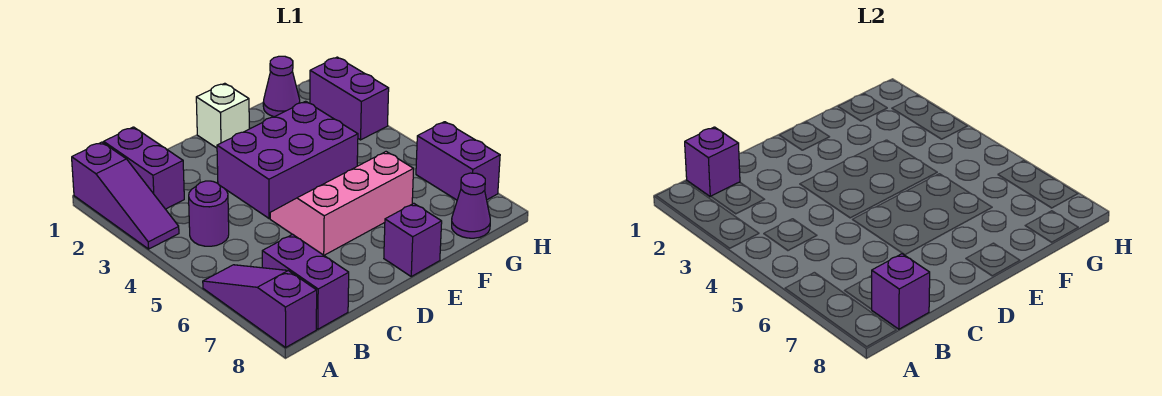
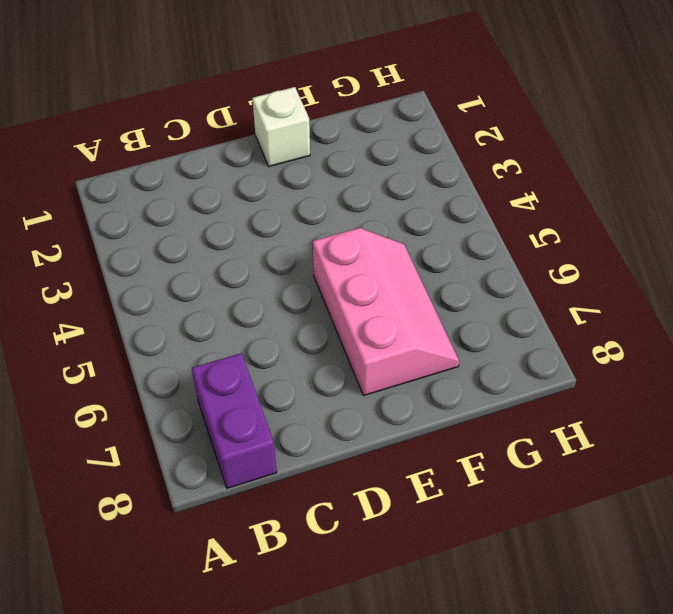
pink slope E5:F7 level 1 top E -> pink slope D5:F6 level 1 top 6
none -> purple slope A1:A3 level 1 top 1
none -> purple slope A6:A8 level 1 top 8
none -> purple brick B1:B2 level 1

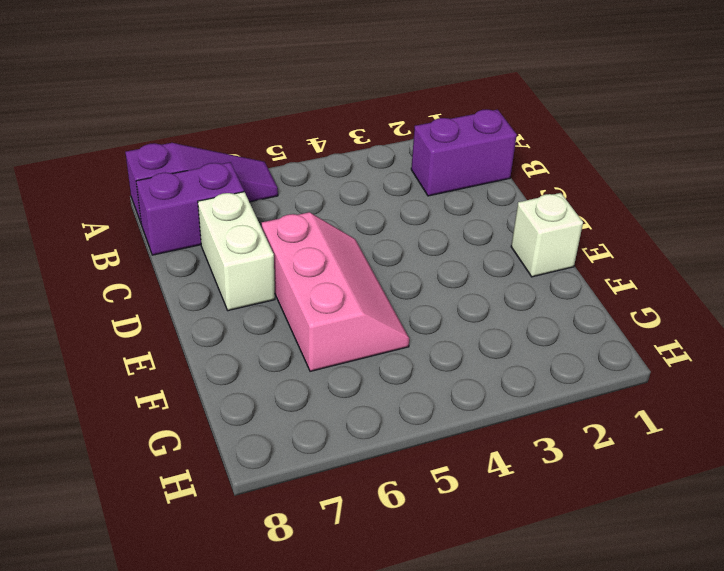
white brick C7:D7 level 1 -> none
none -> purple slope A1:A3 level 1 top 1
none -> purple round brick B4 level 1
none -> purple brick D3:F4 level 1

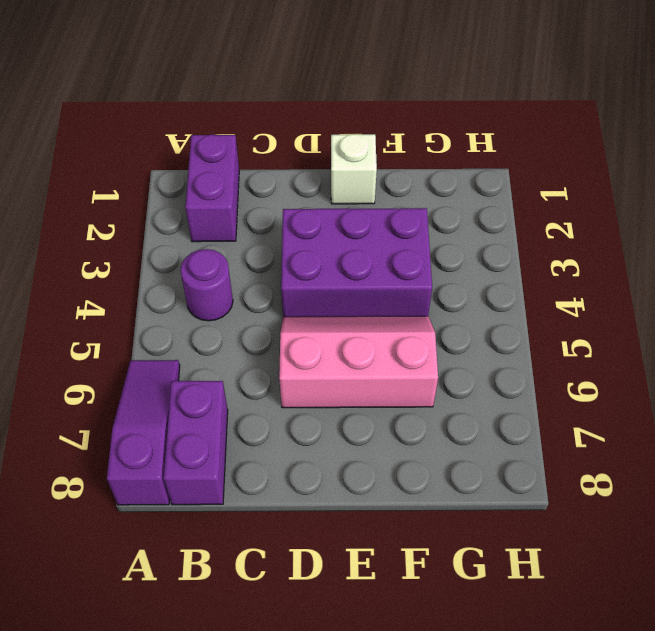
none -> purple slope A1:A3 level 1 top 1
none -> purple brick E8 level 1
none -> purple cone G1 level 1

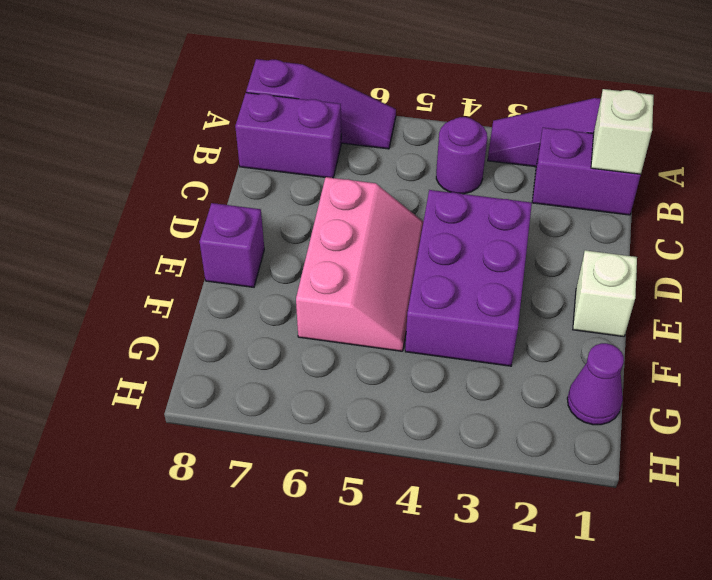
white brick B1 level 2 -> purple brick B1 level 2
none -> purple cone G8 level 1
none -> purple brick H2:H3 level 1
none -> purple brick H6:H7 level 1

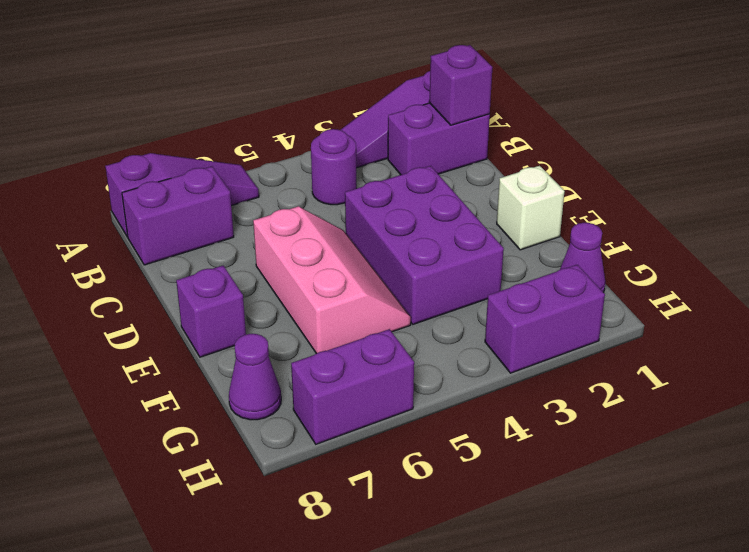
none -> purple brick B8 level 2

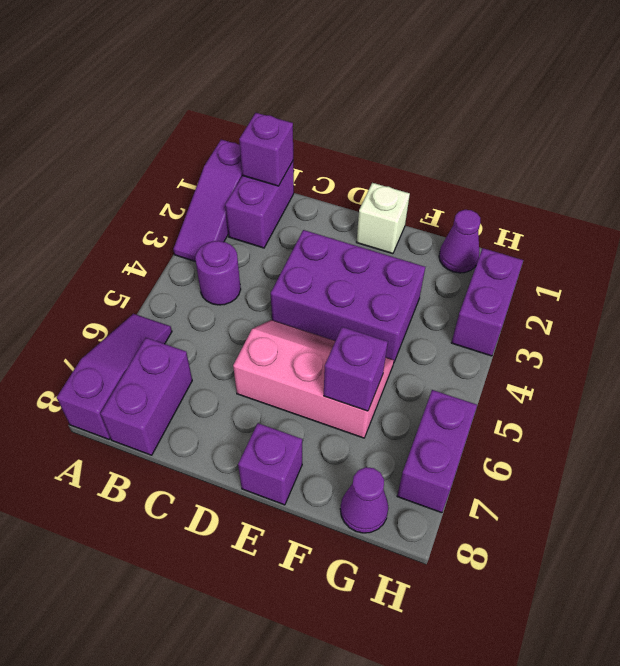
purple brick F6 level 2 -> purple brick B8 level 2

